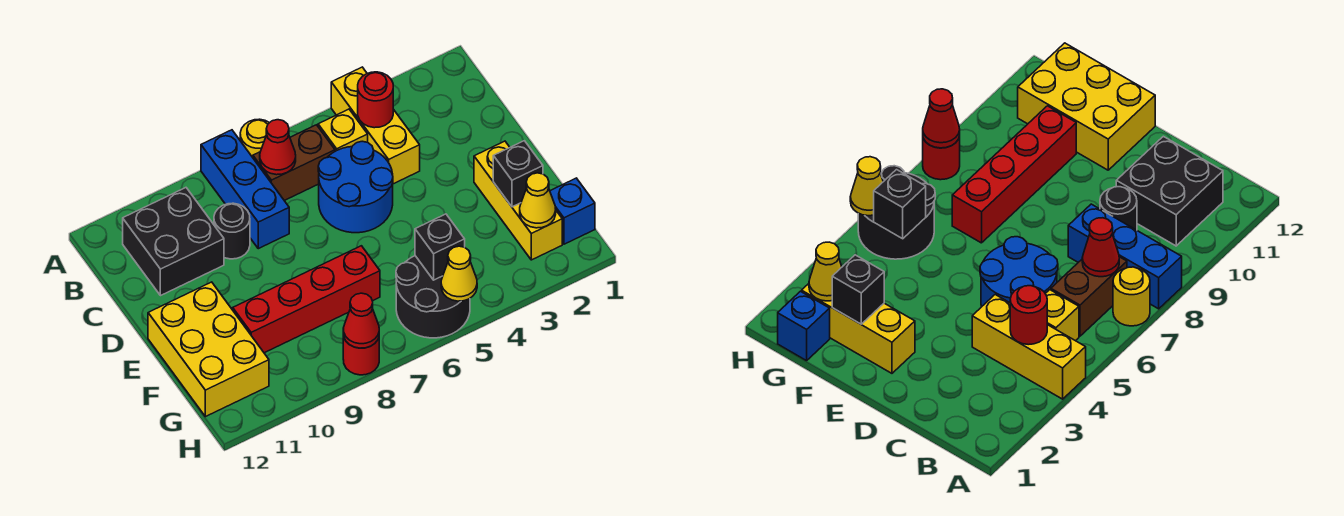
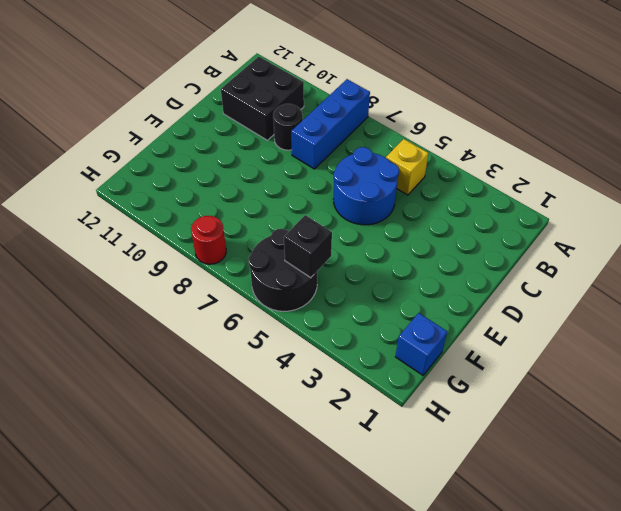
none -> yellow brick A4:C4 level 1
none -> yellow round brick A7 level 1
none -> brown brick B6:B7 level 1

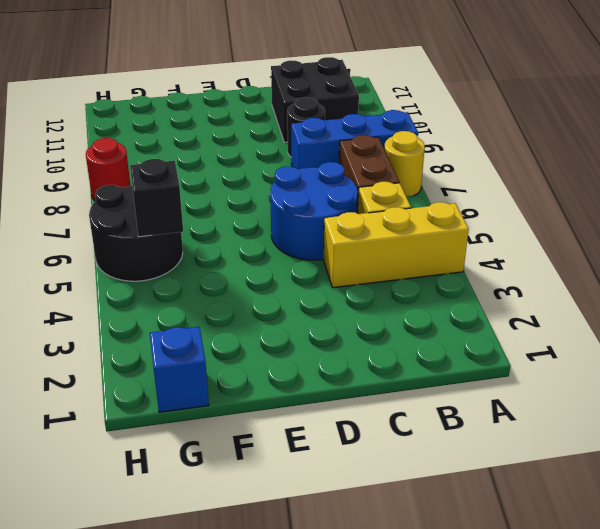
none -> yellow brick E2:G2 level 1
none -> yellow brick E11:G12 level 1
none -> red brick F7:F10 level 1

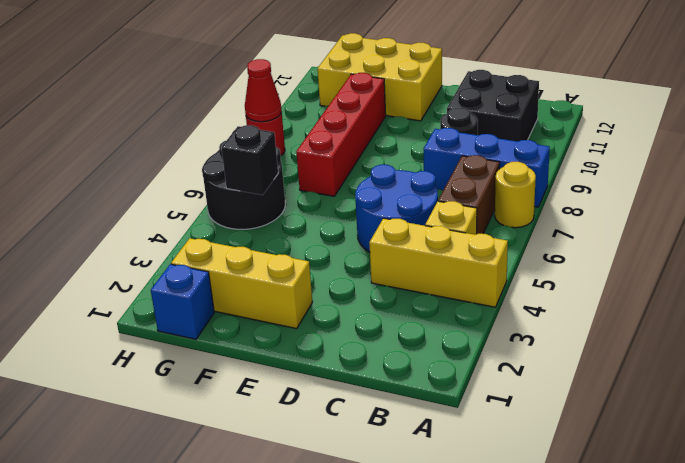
none -> red round brick B4 level 2
none -> red cone B7 level 2
none -> black brick F2 level 2

